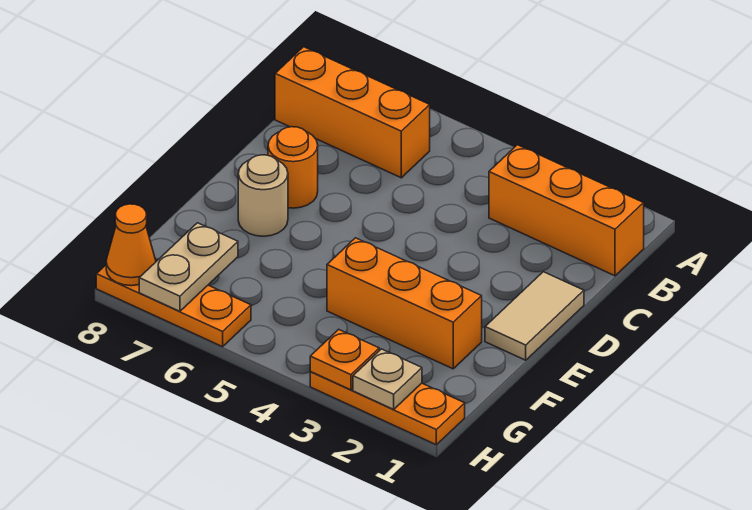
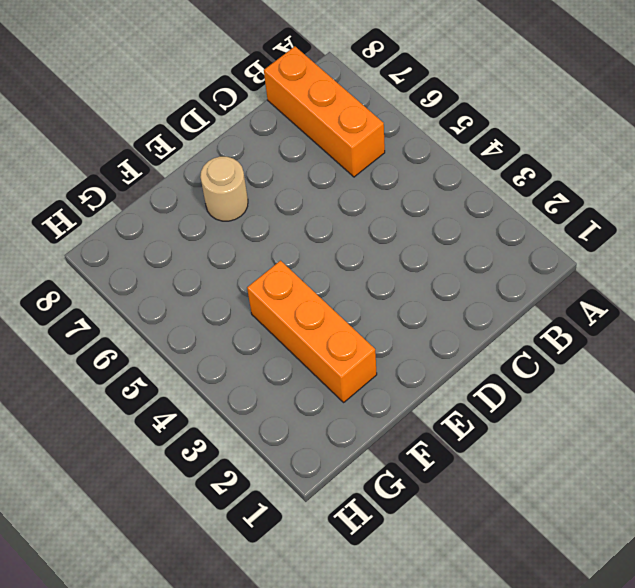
none -> orange brick B1:B3 level 1
none -> tan tile D1:E1 level 1
none -> orange round brick D7 level 1

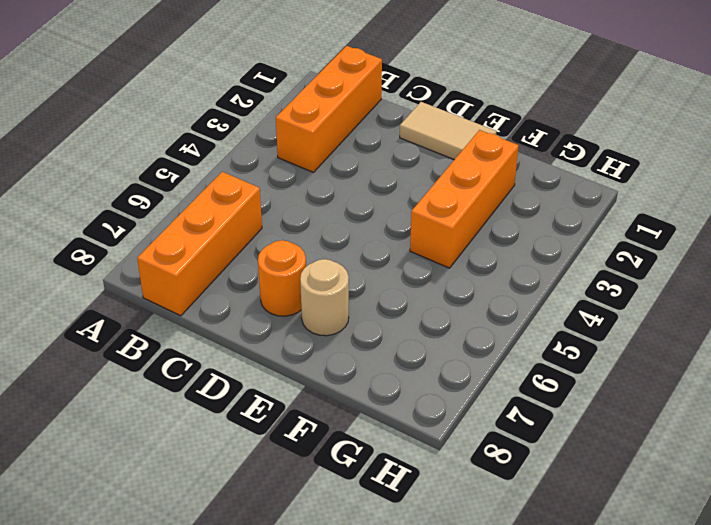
none -> orange plate H1:H3 level 1
none -> orange plate H6:H8 level 1
none -> tan plate G7:H7 level 2

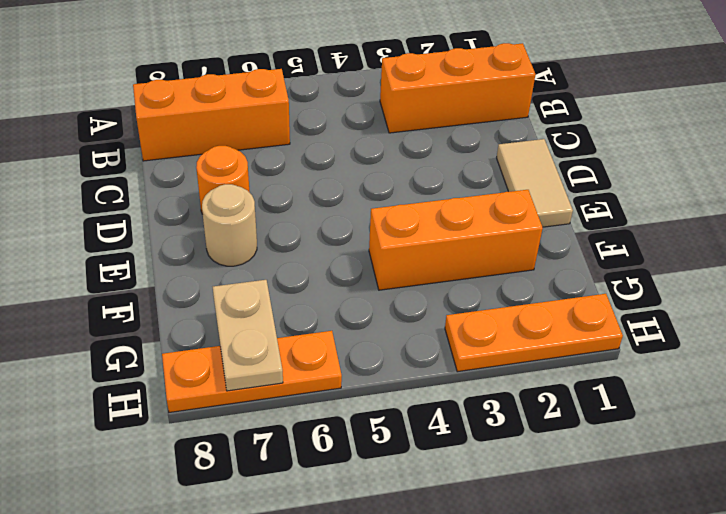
none -> tan plate H2 level 2
none -> orange plate H3 level 2
none -> orange cone H8 level 2

